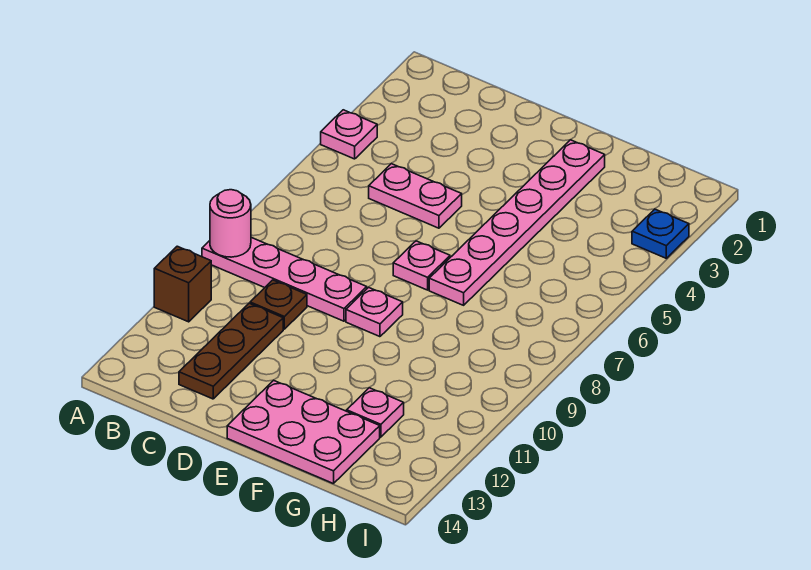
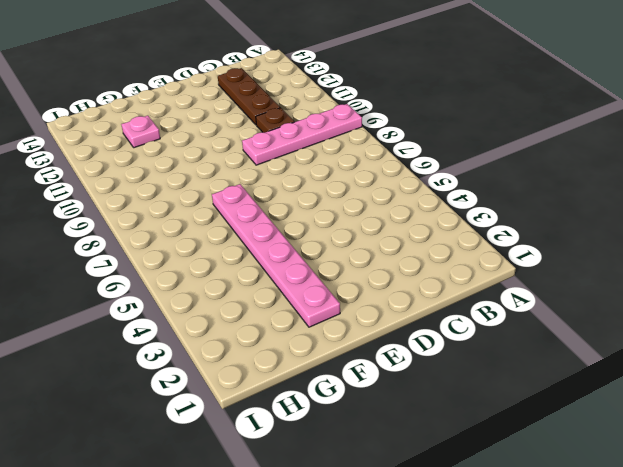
none -> pink plate A4 level 1
none -> brown brick A11 level 1
none -> pink plate C5:D5 level 1

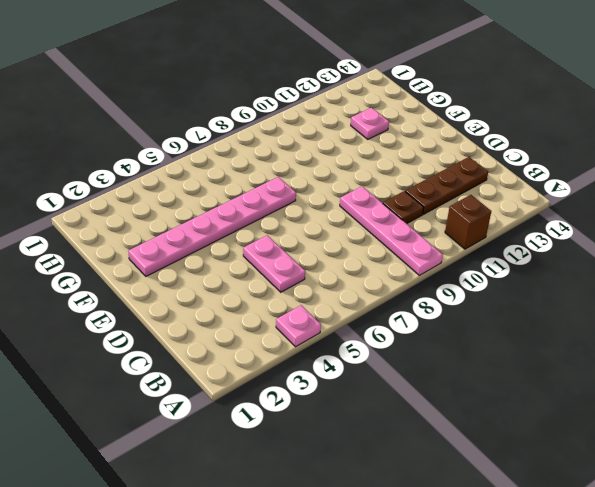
none -> pink plate E7 level 1
none -> pink plate E9 level 1
none -> pink plate E13:G14 level 1

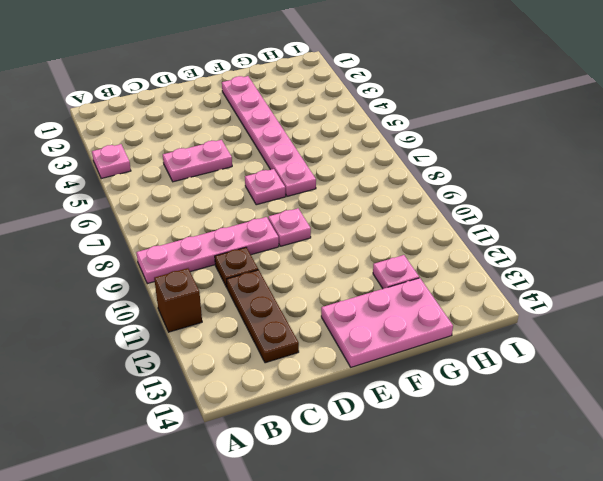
none -> blue plate I3 level 1
none -> pink round brick A9 level 2

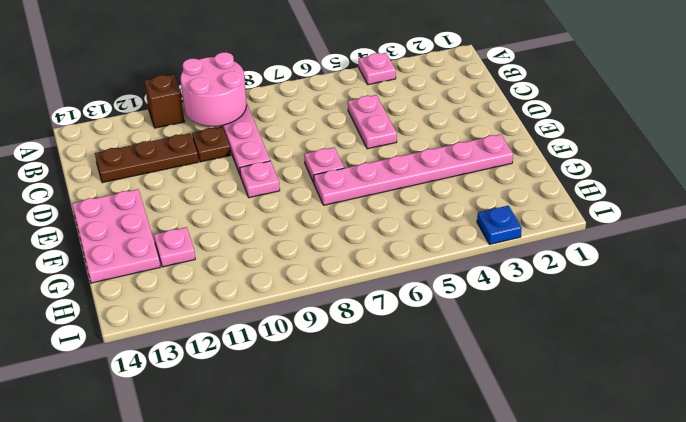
pink round brick A9:B10 level 2 -> pink round brick A9 level 2

